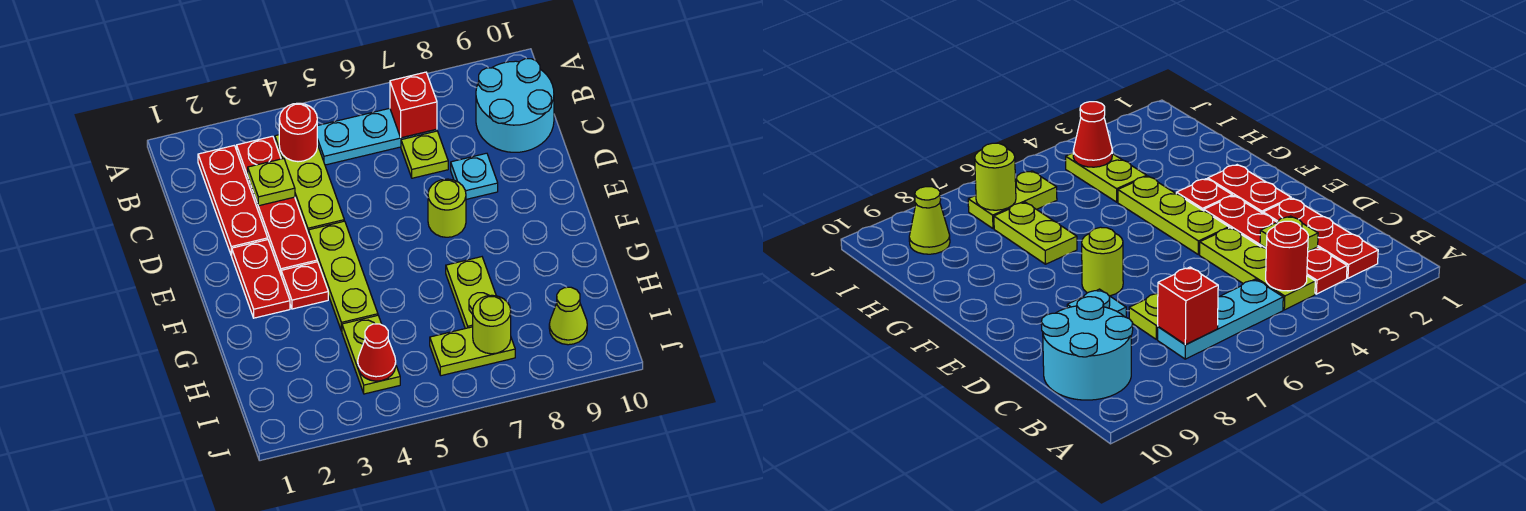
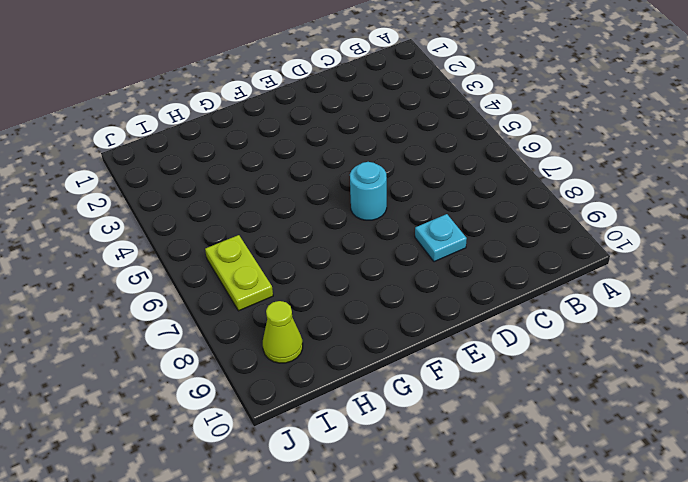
cyan round brick E6 level 1 -> none
none -> red plate B2:D2 level 1
none -> red plate B3:E3 level 1
none -> lime plate B4:D4 level 1

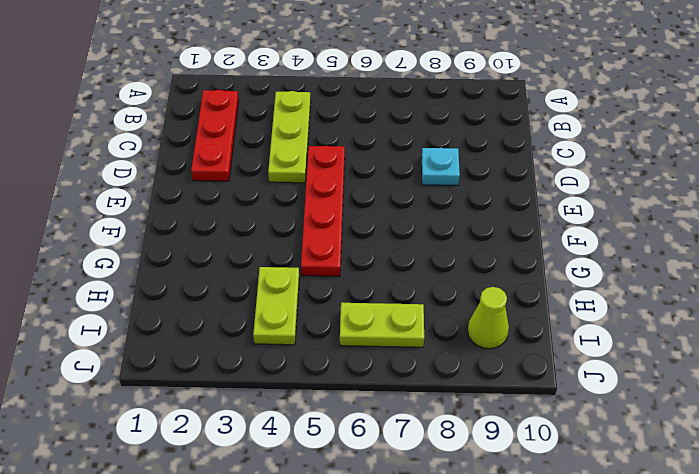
red plate D5:G5 level 1 -> red plate B3:E3 level 1
none -> cyan plate B5:B7 level 1
none -> cyan round brick B9:C10 level 1
none -> lime plate C7 level 1

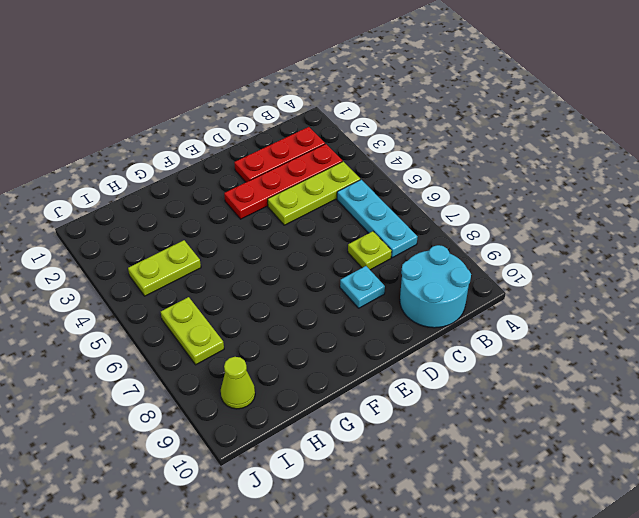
none -> red plate E2:F2 level 1
none -> lime plate E4:G4 level 1
none -> lime round brick E7 level 1

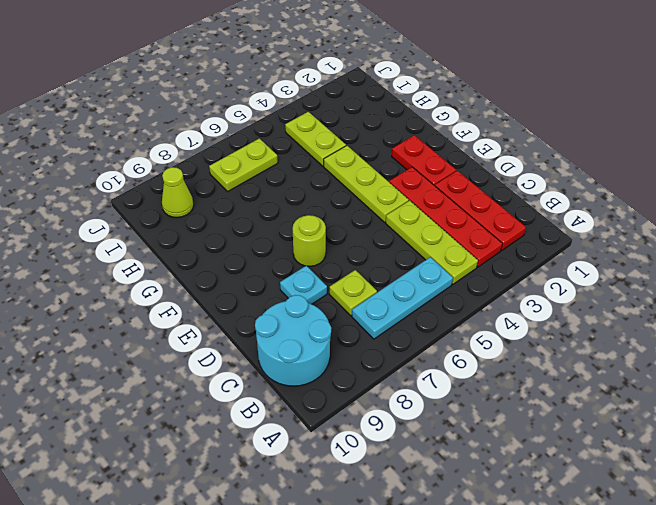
none -> red plate F3 level 1
none -> lime plate G7:H7 level 1
none -> red round brick B4 level 2

